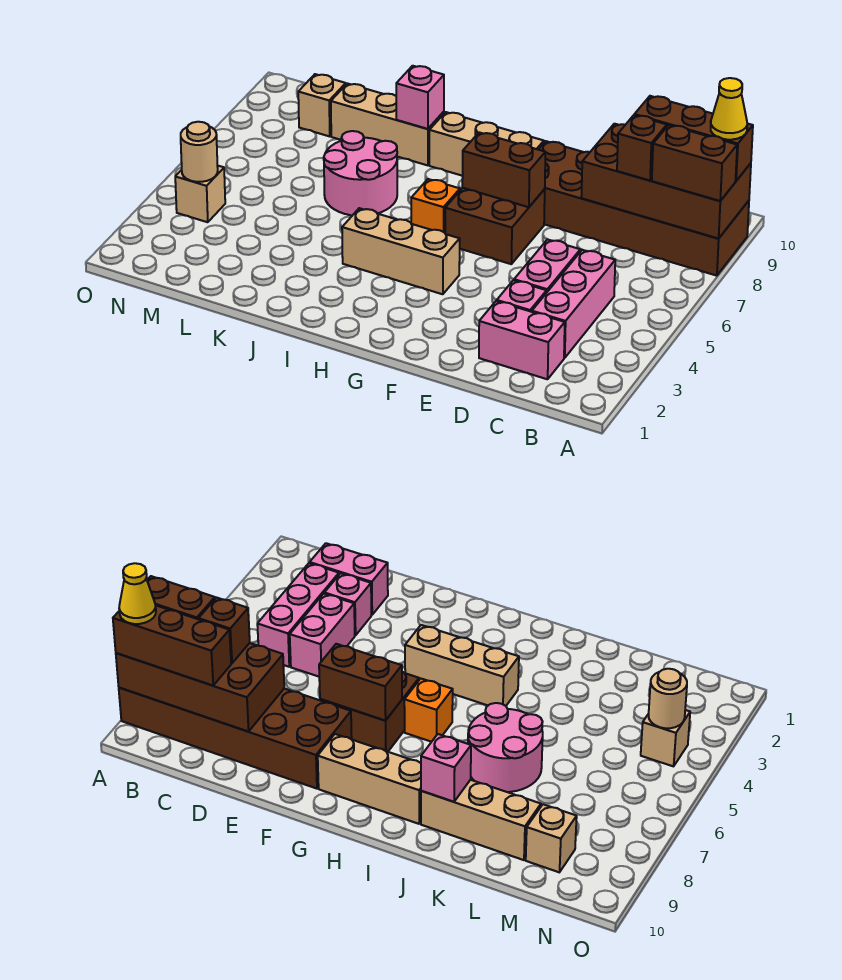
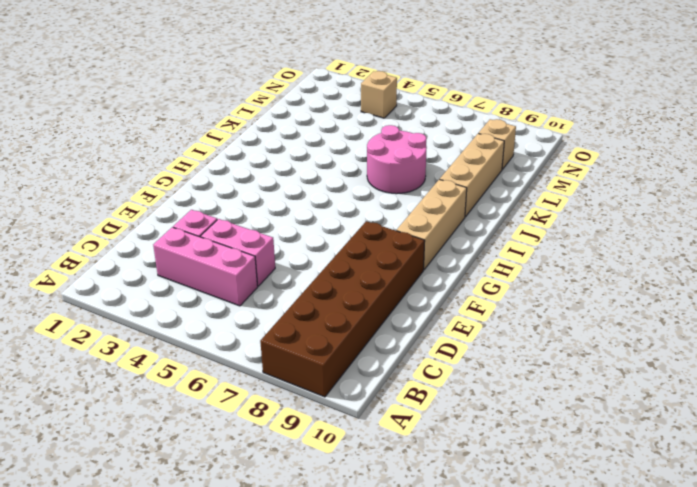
none -> pink brick C2:D2 level 1
none -> brown brick F6:G7 level 1
none -> tan brick G4:I4 level 1

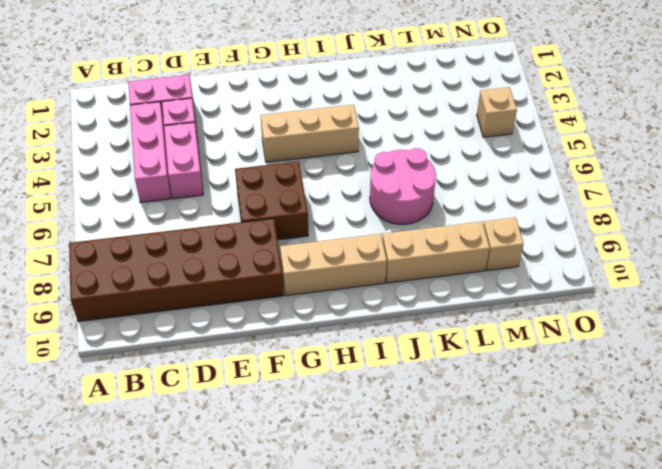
none -> orange brick H6 level 1
none -> brown brick A8:D9 level 2
none -> brown brick F7:G7 level 2

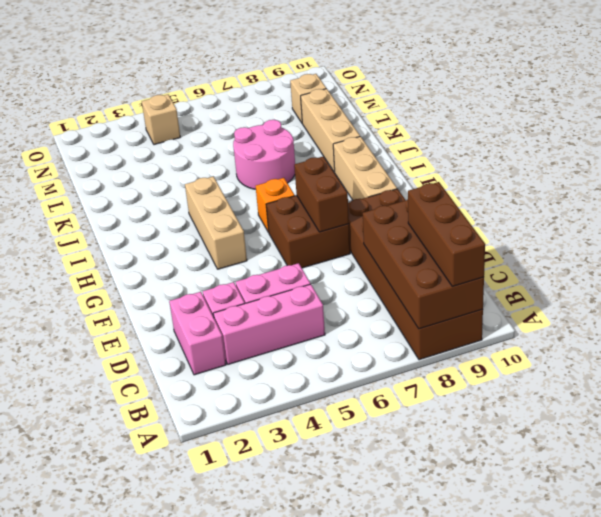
none -> pink brick J9 level 2
none -> tan round brick N4 level 2
none -> brown brick A8:B8 level 3

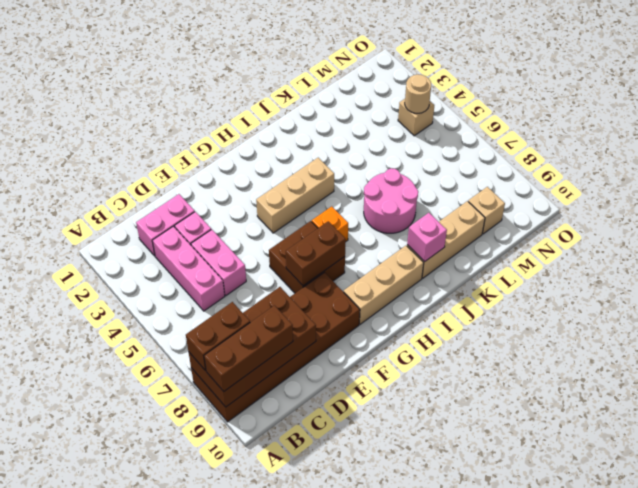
none -> brown brick C8 level 3
none -> yellow cone A9 level 4

